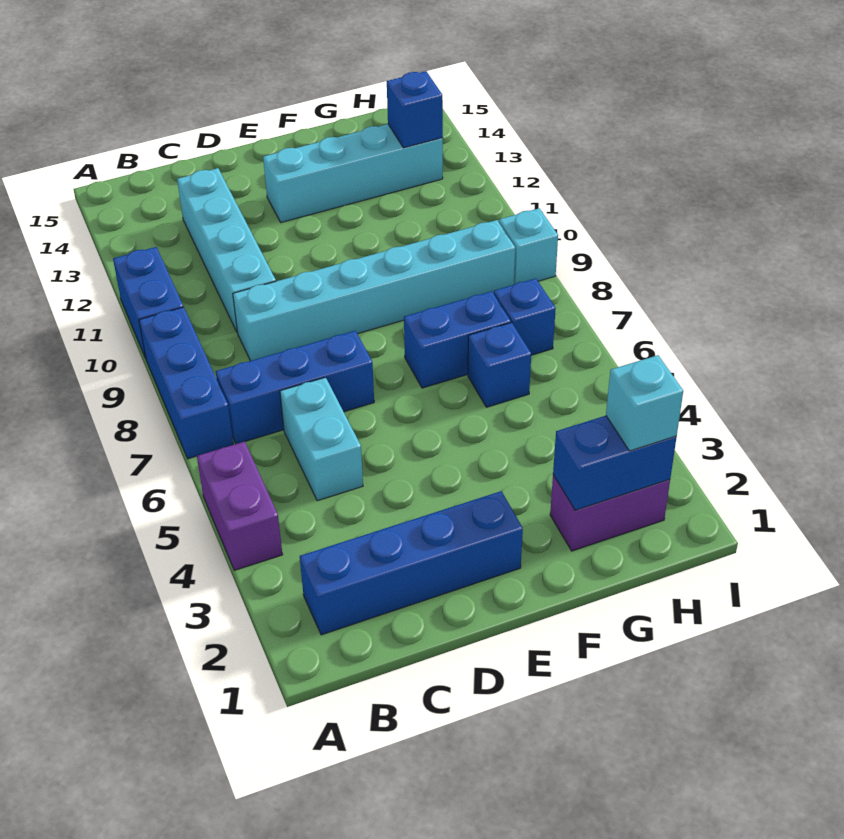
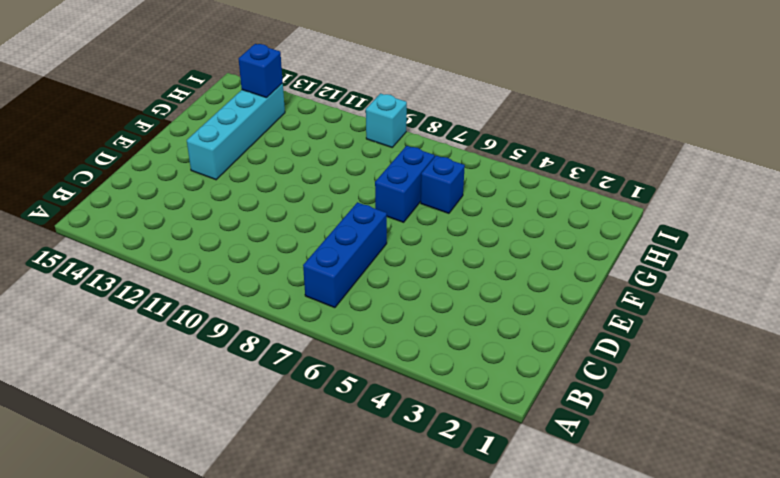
none -> purple brick A4:A5 level 1
none -> blue brick A7:A9 level 1
none -> blue brick A10:A11 level 1

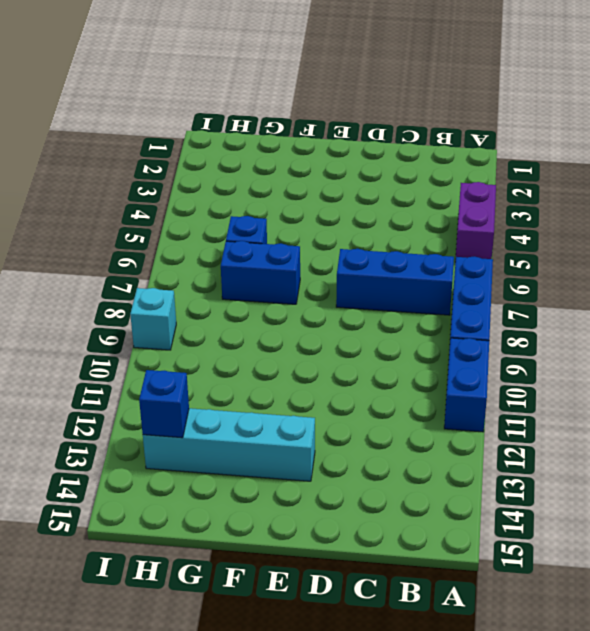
none -> blue brick B2:E2 level 1
none -> cyan brick C5:C6 level 1
none -> cyan brick C9:H9 level 1

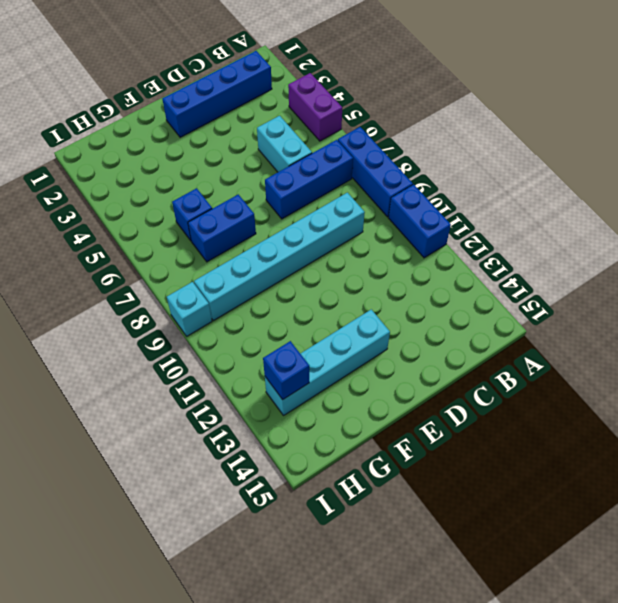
none -> cyan brick C10:C13 level 1
none -> purple brick G2:H2 level 1
none -> blue brick H7 level 1

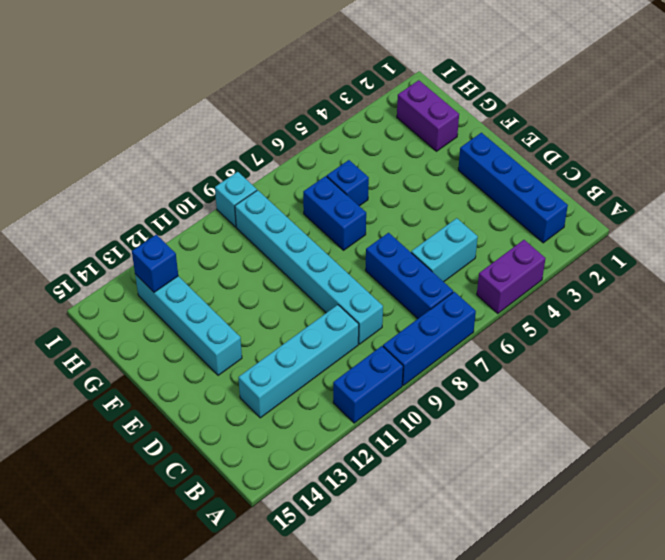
none -> blue brick H7 level 1
none -> blue brick G2:H2 level 2
none -> cyan brick H2 level 3

